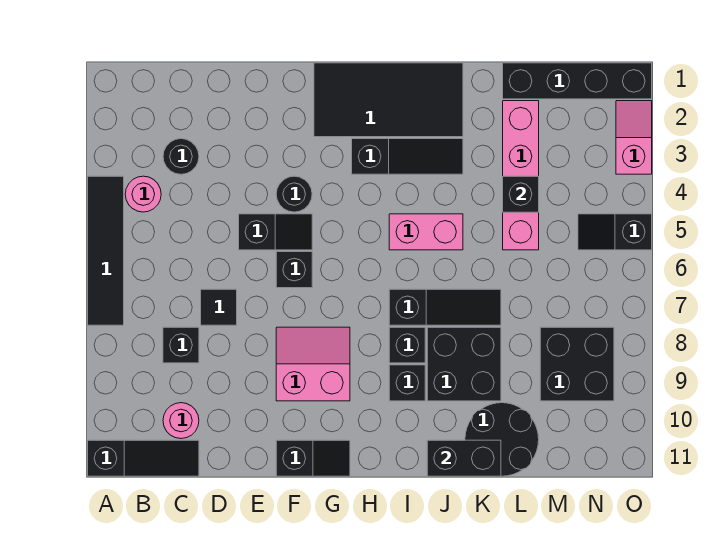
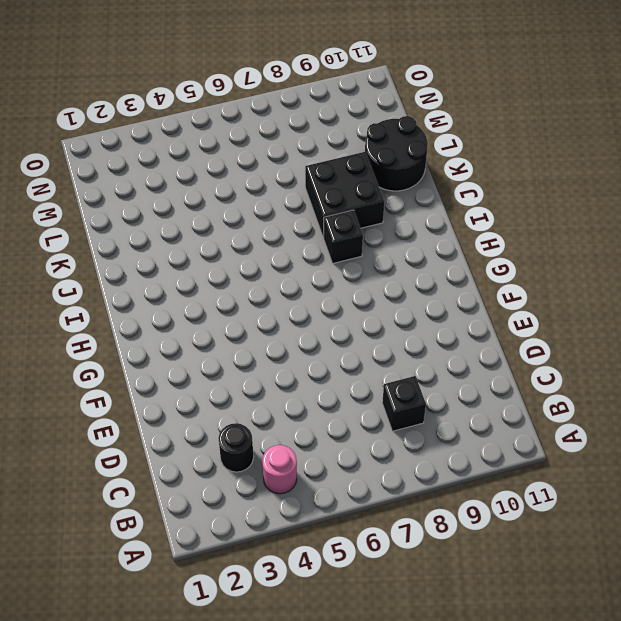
none -> black tile A4:A7 level 1
none -> black slope A11:C11 level 1 top A
none -> pink round brick C10 level 1

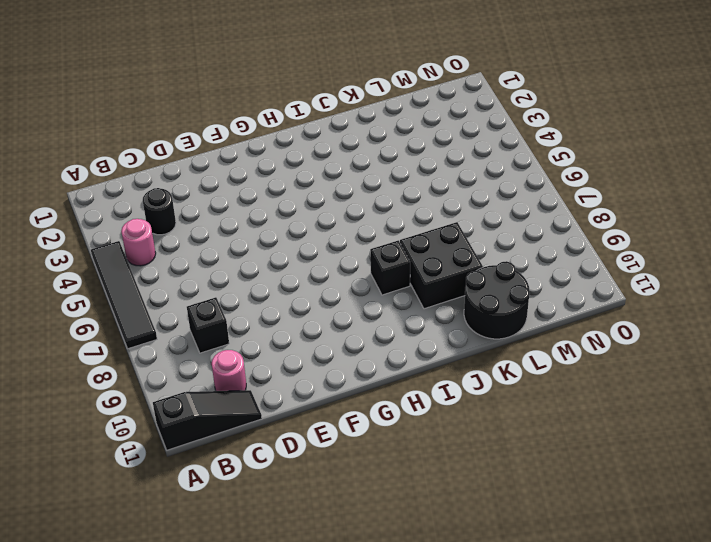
none -> black tile D7 level 1
none -> black slope E5:F5 level 1 top E
none -> black round brick F4 level 1

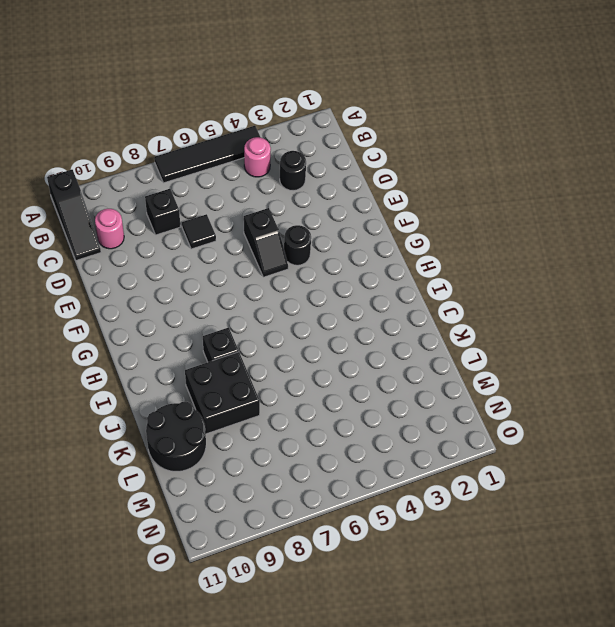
none -> black brick F6 level 1
none -> pink slope F8:G9 level 1 top 9
none -> black slope F11:G11 level 1 top F

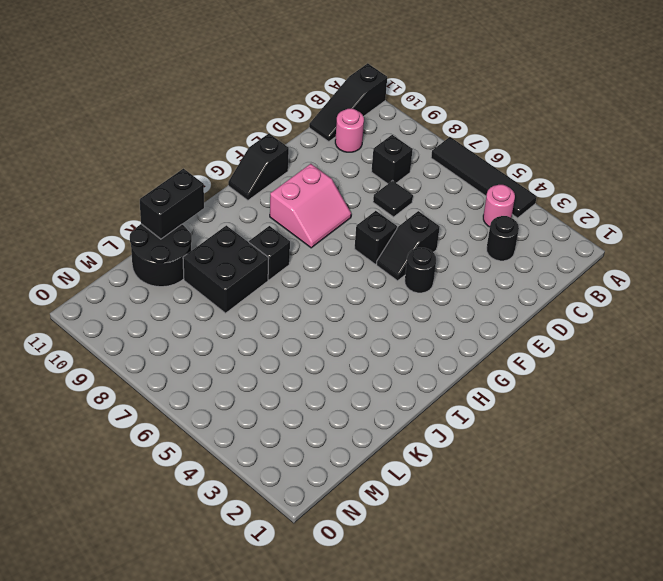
none -> black tile G1:J2 level 1
none -> black slope H3:J3 level 1 top H
none -> pink brick I5:J5 level 1

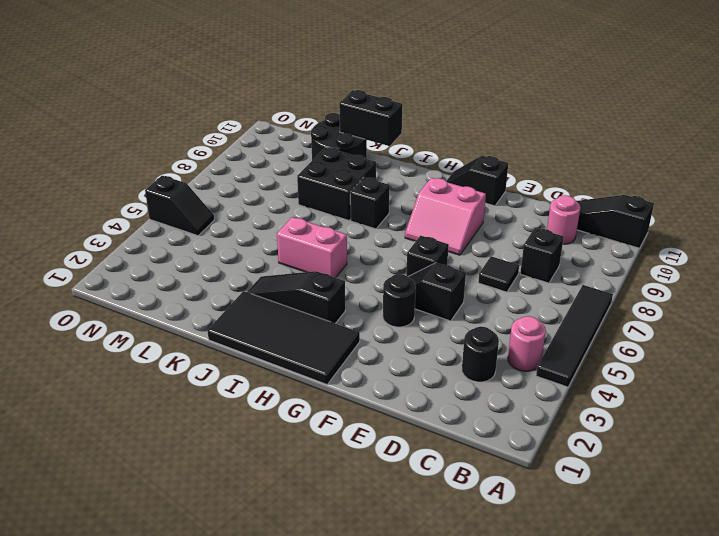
none -> black slope I7:K7 level 1 top I
none -> black brick I9 level 1
none -> black brick L1:O1 level 1

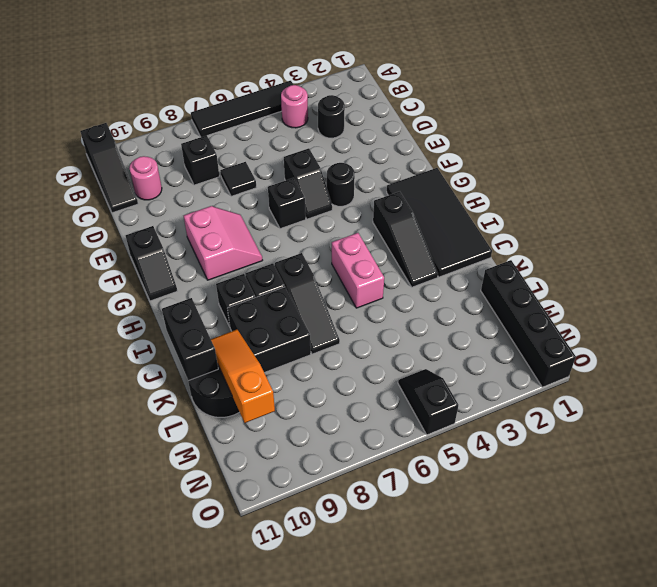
orange slope K10:M10 level 2 top M -> none
none -> pink brick L2:L5 level 1
none -> black brick M8:N9 level 1
none -> pink slope O2:O3 level 1 top 3

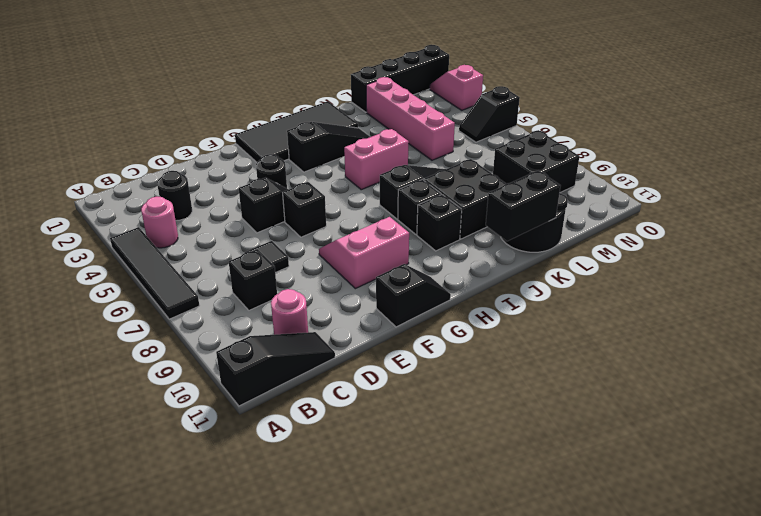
none -> black brick L4 level 2

